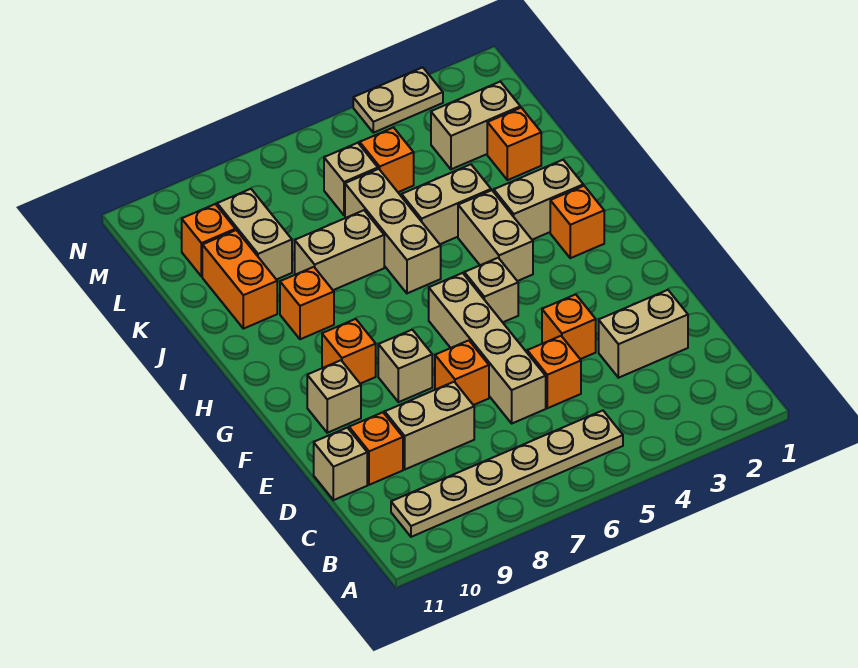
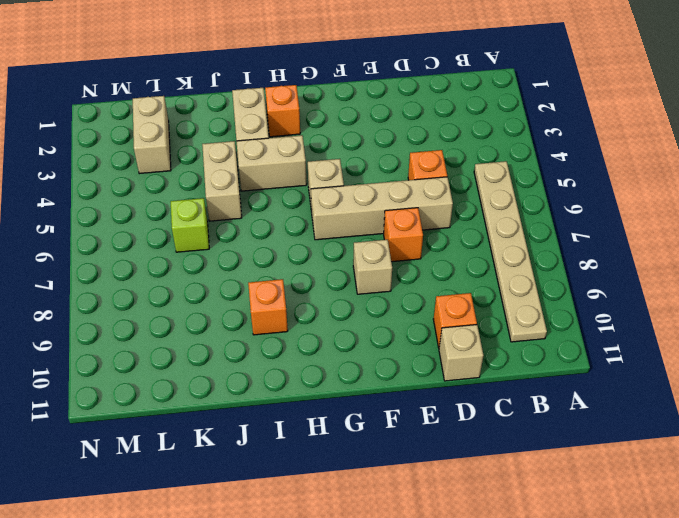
lime brick K6 level 1 -> tan brick I6:K6 level 1
none -> tan brick D2:D3 level 1
none -> tan brick D8:D9 level 1
none -> orange brick E4 level 1

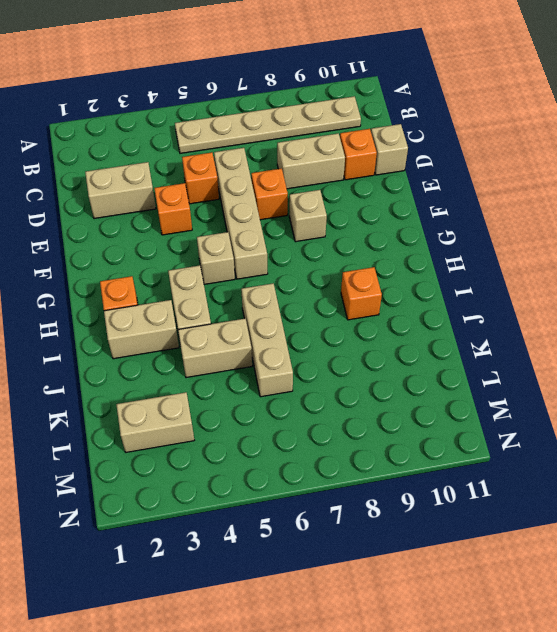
none -> tan brick F10 level 1
none -> orange brick G9 level 1
none -> tan brick J7:J8 level 1

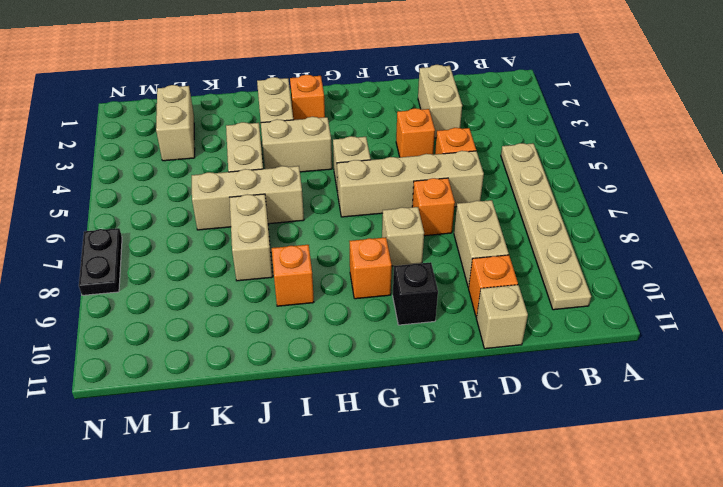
black brick F10 level 1 -> tan brick F10 level 1
black plate N7:N8 level 1 -> none
none -> orange brick J10:K10 level 1
none -> orange brick K2 level 1
none -> tan brick K9:L9 level 1

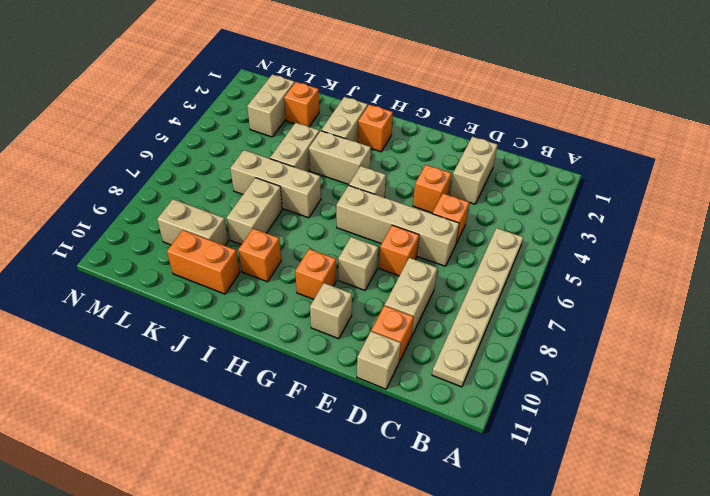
none -> orange brick L5 level 1
none -> tan brick L6 level 1
none -> orange brick L10 level 1

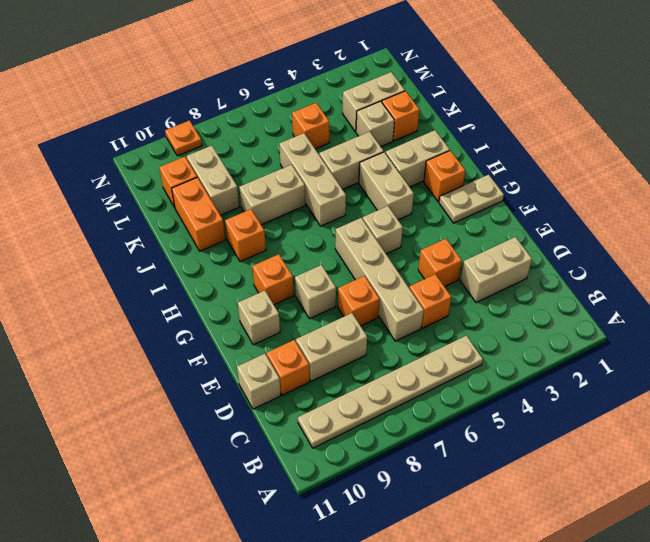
tan plate G1:G2 level 1 -> tan plate N3:N4 level 1
tan brick K3 level 1 -> tan brick L6 level 1
orange plate N9 level 1 -> none

